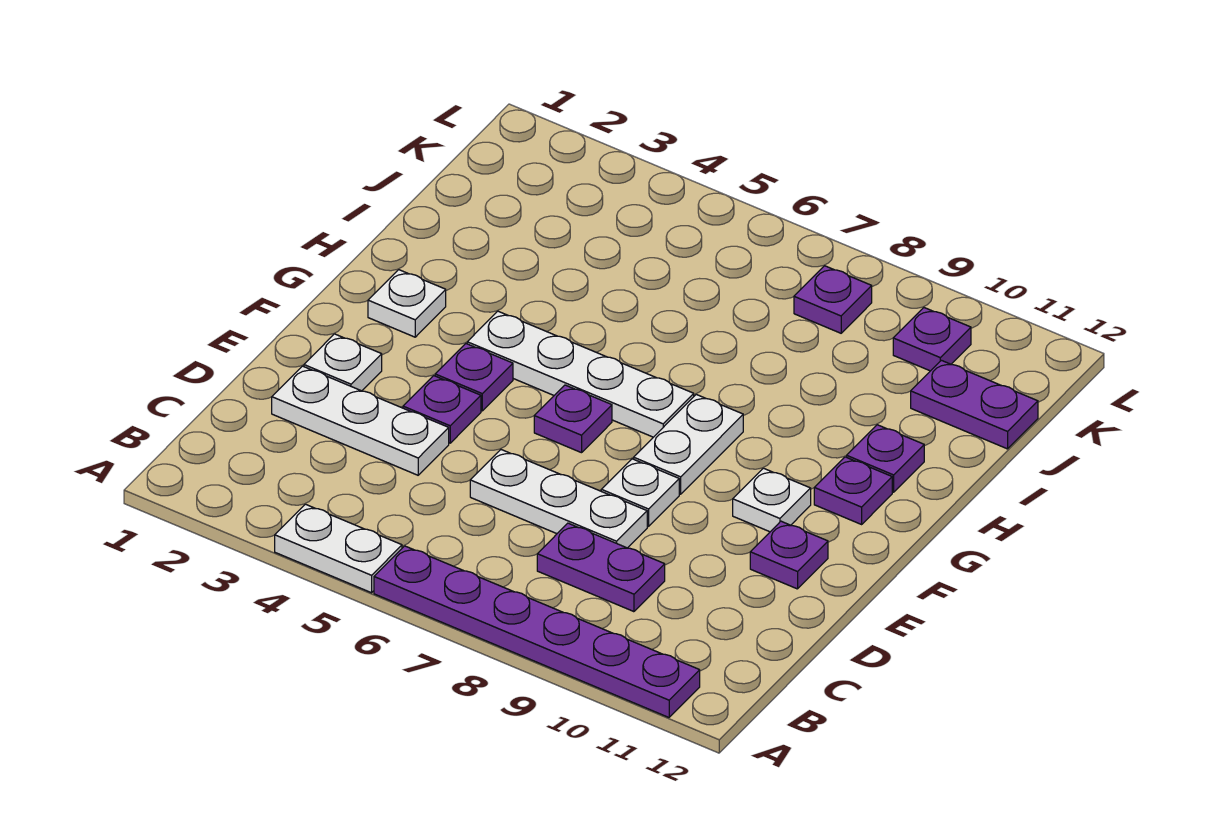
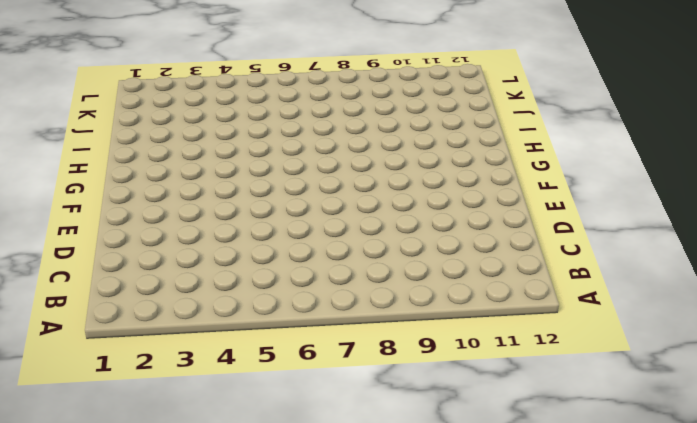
none -> white plate A4:A5 level 1
none -> purple plate A6:A11 level 1
none -> purple plate C8:C9 level 1

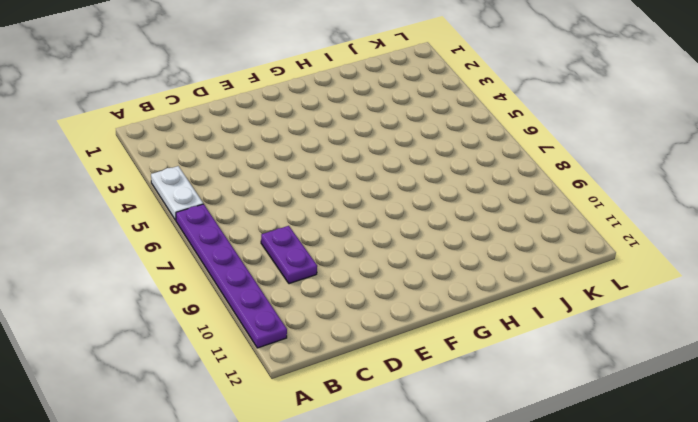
none -> white plate D2:D4 level 1
none -> white plate D6:D8 level 1
none -> white plate E2 level 1

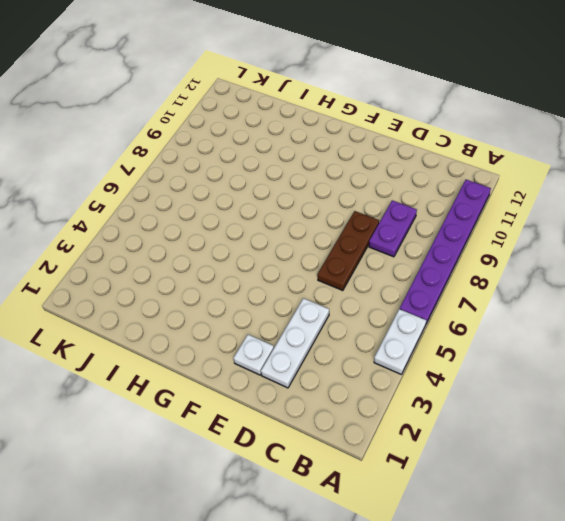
brown plate D6:D8 level 1 -> white plate D6:D8 level 1
none -> purple plate E4 level 1
none -> white plate E8 level 1
none -> purple plate E11 level 1

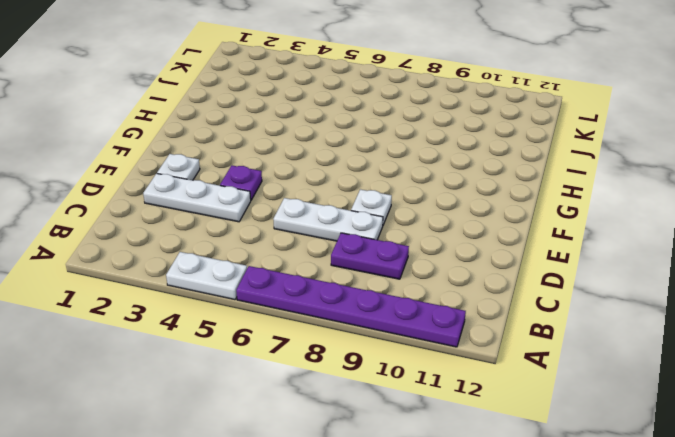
none -> purple plate E11 level 1
none -> purple plate F4 level 1
none -> purple plate F6 level 1

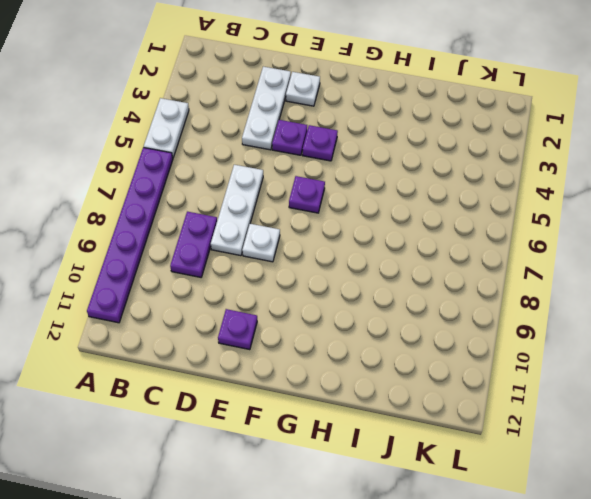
none -> white plate F8:G8 level 1
none -> white plate F10 level 1
none -> white plate G2 level 1

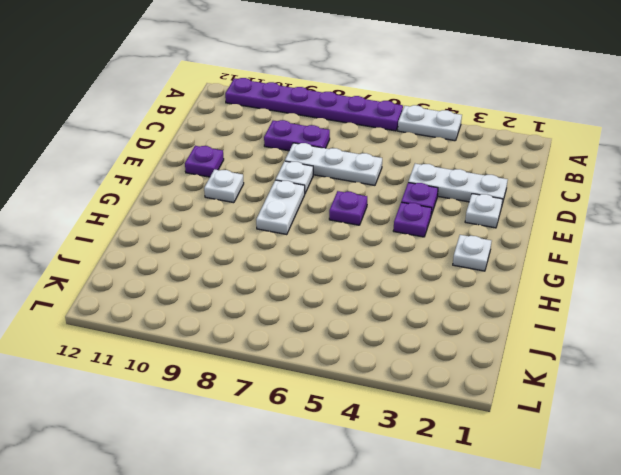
none -> white plate G4:G7 level 1
none -> purple plate G11 level 1
none -> purple plate H11 level 1

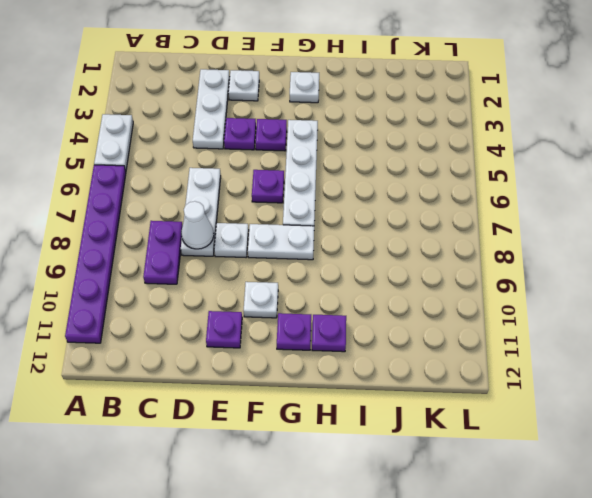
white cone D8 level 2 -> none
none -> purple plate J11:J12 level 1
none -> purple plate K8 level 1
none -> purple plate K10 level 1

